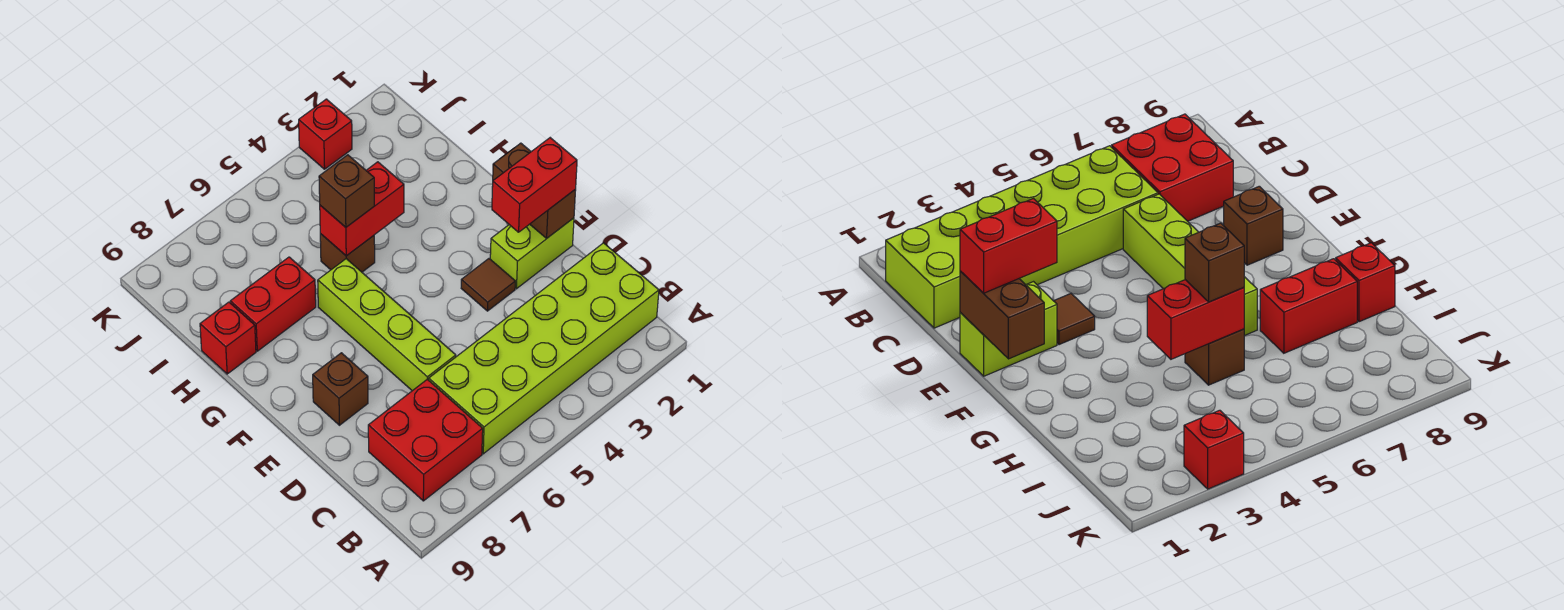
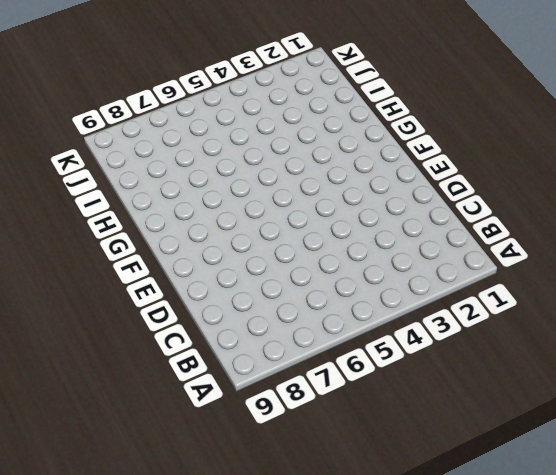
none -> lime brick B1:C6 level 1
none -> red brick B7:C8 level 1
none -> lime brick D6:G6 level 1

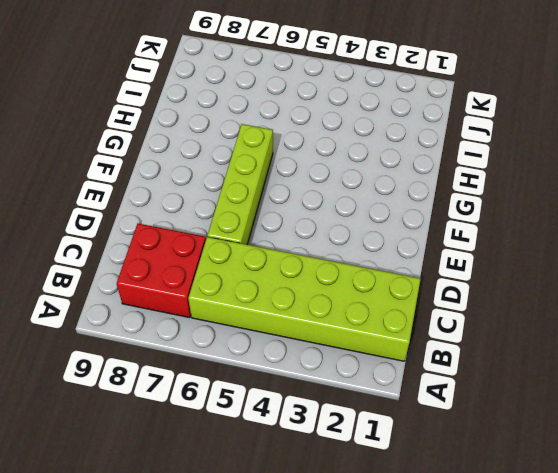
none -> lime brick E1:E2 level 1
none -> brown tile E3 level 1
none -> brown brick E8 level 1

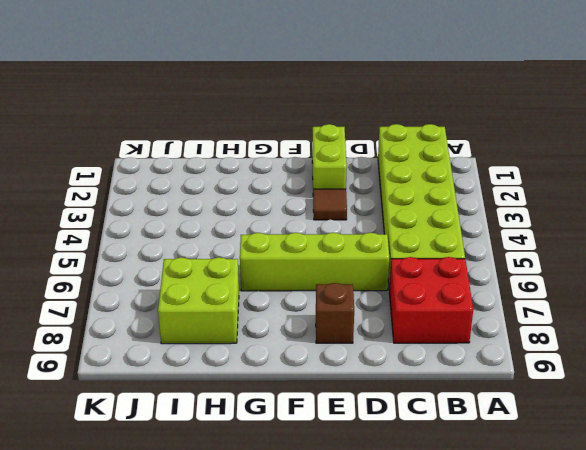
lime brick H7:I8 level 1 -> red brick H7:H8 level 1
none -> brown brick H5 level 1
none -> red brick H9 level 1
none -> red brick K3 level 1

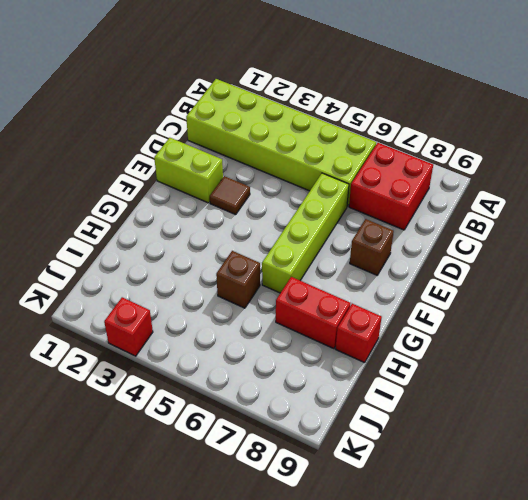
none -> brown brick E1:F1 level 2
none -> red brick H4:H5 level 2
none -> red brick E1:E2 level 3

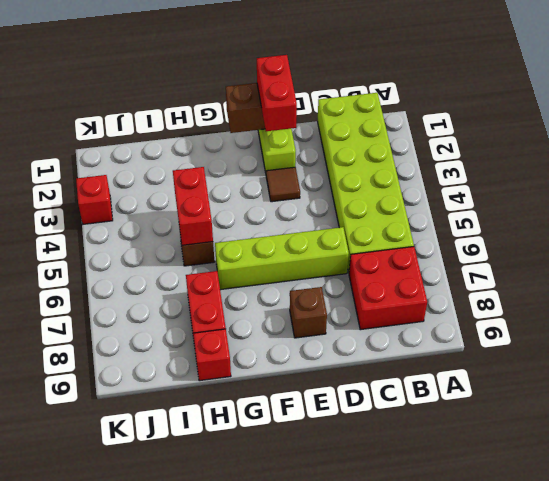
none -> brown brick H5 level 3

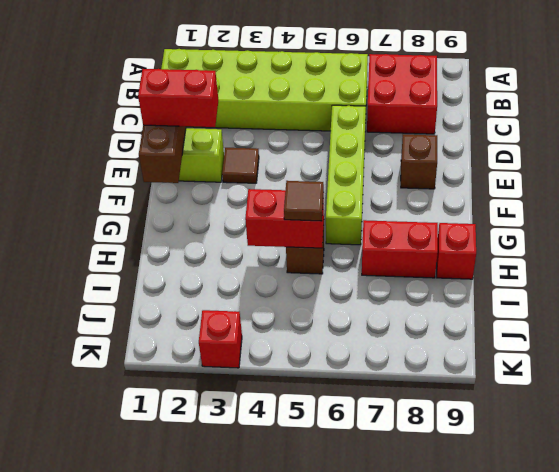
brown tile H5 level 3 -> brown brick H5 level 3

